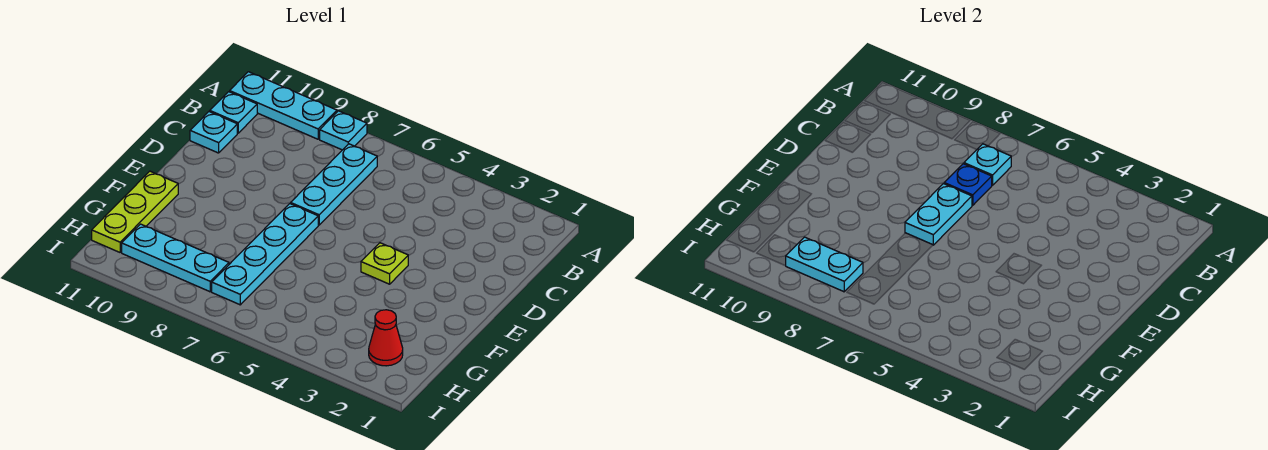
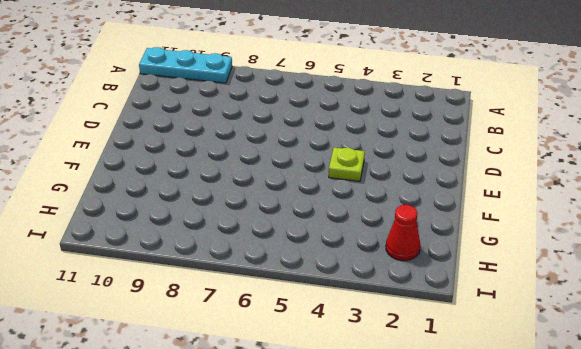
none -> cyan plate A8 level 1
none -> cyan plate B7:D7 level 1
none -> cyan plate B11 level 1

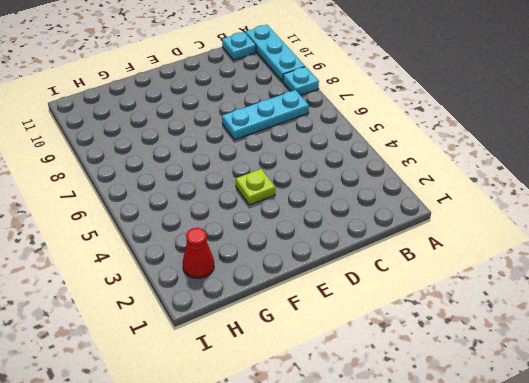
none -> cyan plate C11 level 1
none -> cyan plate E7:H7 level 1
none -> lime plate F11:H11 level 1

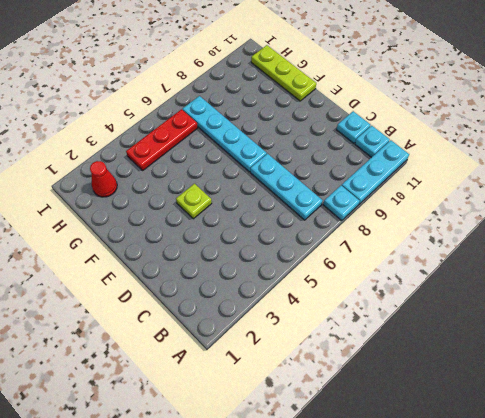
red plate H4:H6 level 1 -> none
none -> cyan plate H8:H10 level 1
none -> cyan plate B7 level 2
none -> blue plate C7 level 2

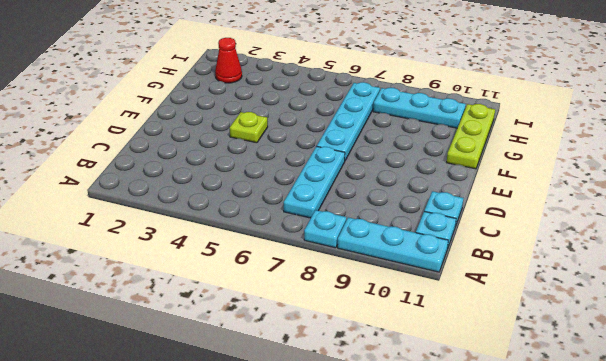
none -> cyan plate B7 level 2
none -> blue plate C7 level 2
none -> cyan plate D7:E7 level 2

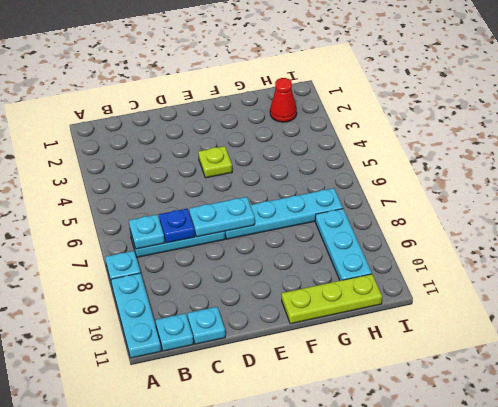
none -> cyan plate H8:H9 level 2

